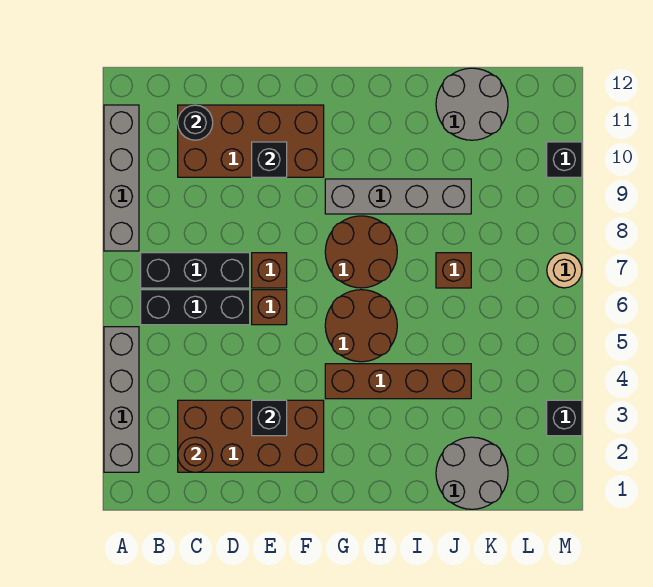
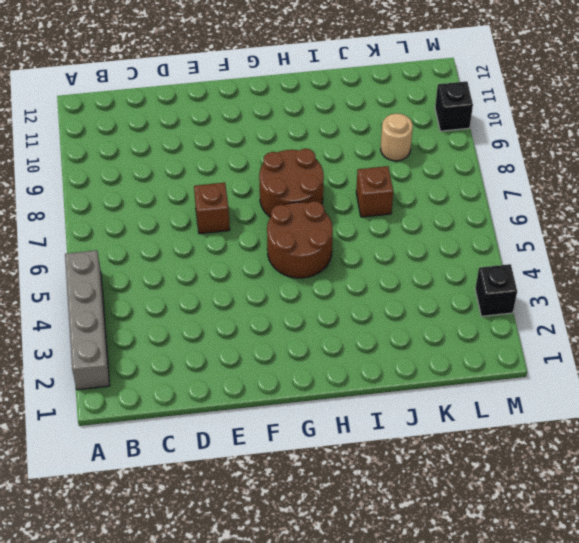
tan round brick K9 level 1 -> tan round brick M7 level 1
none -> grey brick A8:A11 level 1
none -> black brick B6:D6 level 1
none -> black brick B7:D7 level 1

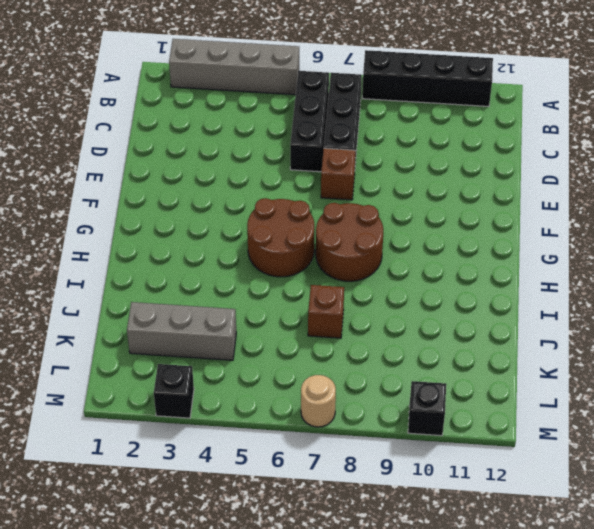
black brick A8:A11 level 1 -> grey brick A8:A11 level 1
grey brick K2:K4 level 1 -> grey round brick J1:K2 level 1
none -> brown brick C2:F3 level 1
none -> brown brick C10:F11 level 1
none -> brown brick E6 level 1

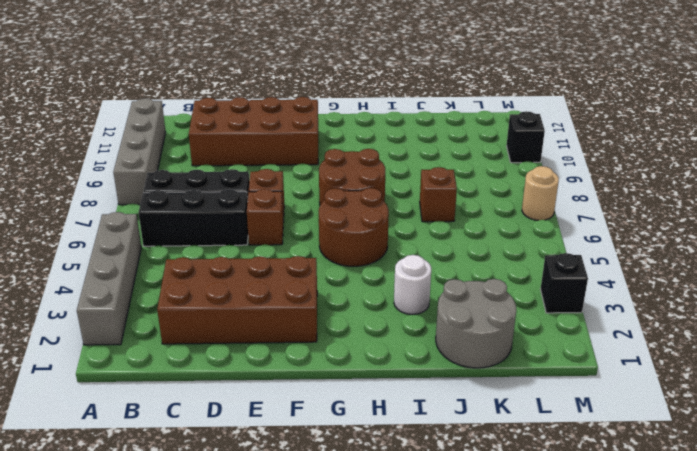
white round brick I3 level 1 -> none
none -> brown brick G4:J4 level 1
none -> grey brick G9:J9 level 1
none -> grey round brick J11:K12 level 1

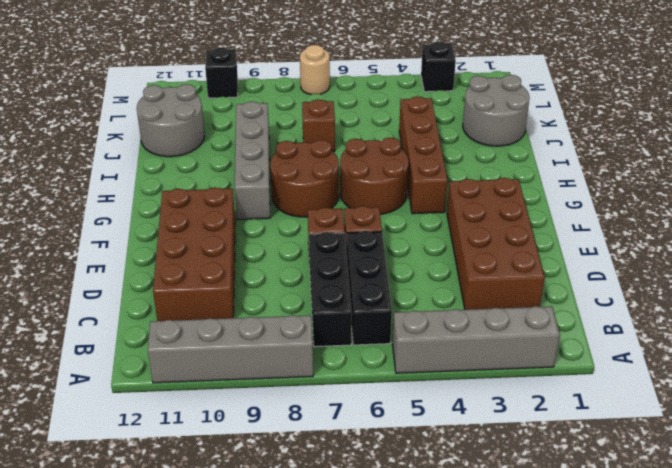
none -> brown round brick C2 level 2
none -> black round brick C11 level 2
none -> black brick E3 level 2

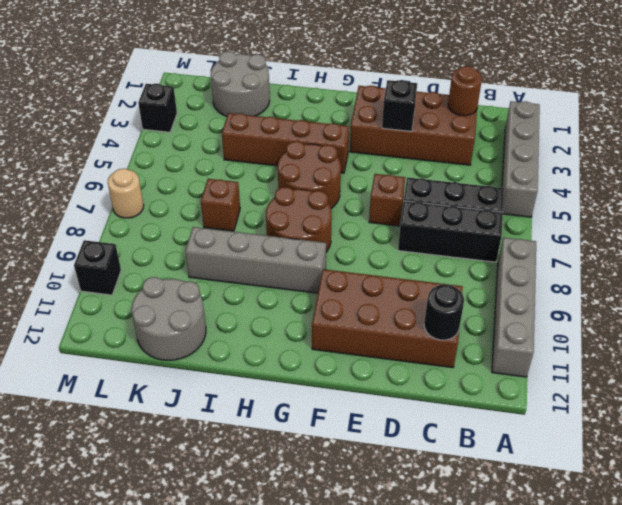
none -> brown brick E7 level 1
none -> black brick E10 level 2

